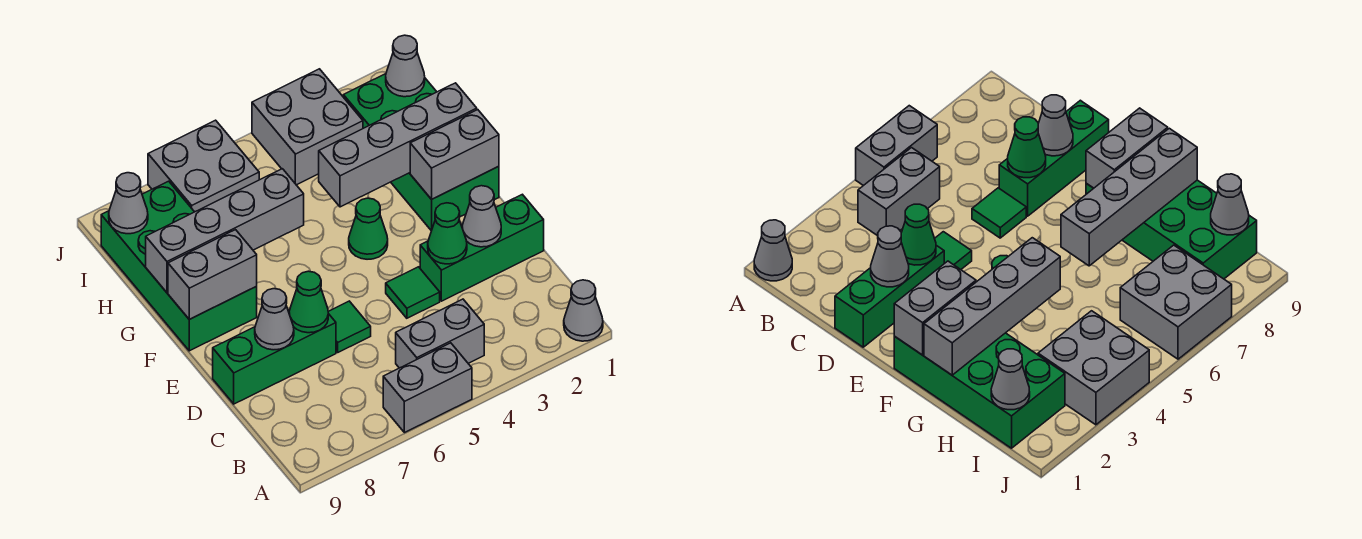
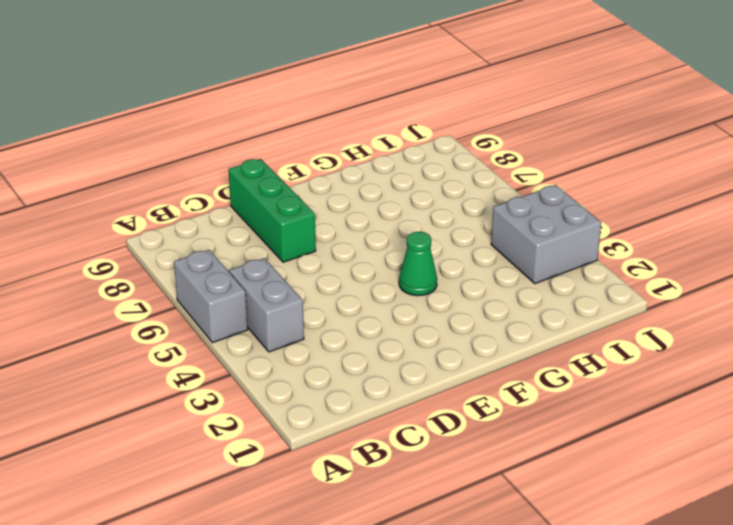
none -> grey cone A1 level 1
none -> green brick D1:D3 level 1
none -> green tile D4 level 1

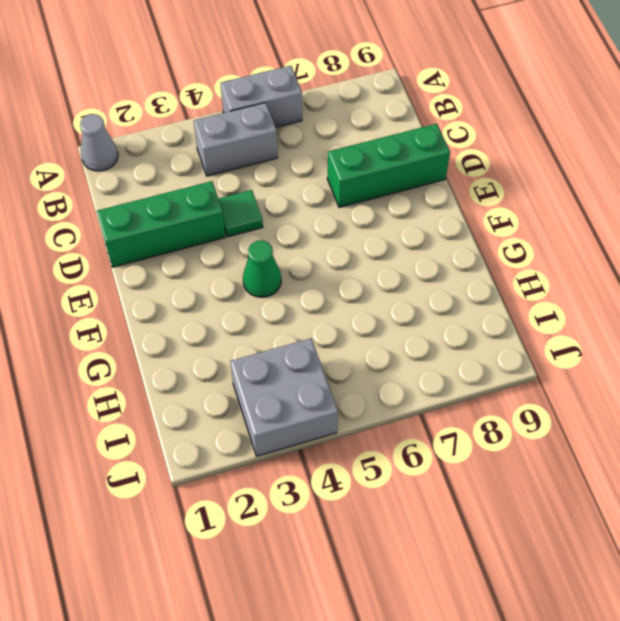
none -> green tile D6 level 1
none -> green brick F1:I2 level 1
none -> green brick F8:I9 level 1

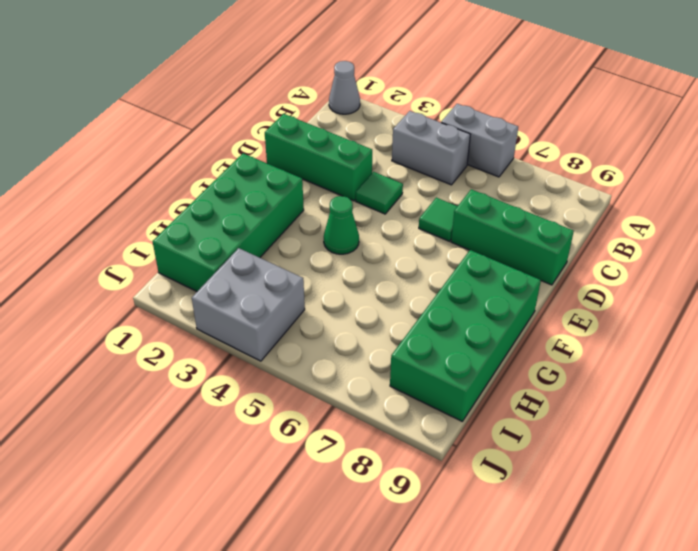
none -> grey brick I6:J7 level 1
none -> grey cone D2 level 2
none -> green cone D3 level 2

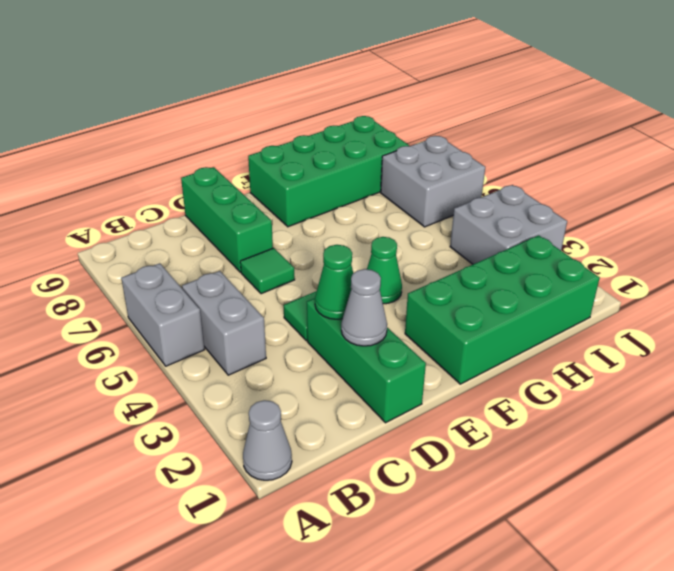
none -> green cone D7 level 2
none -> grey cone D8 level 2
none -> grey brick F1:F2 level 2

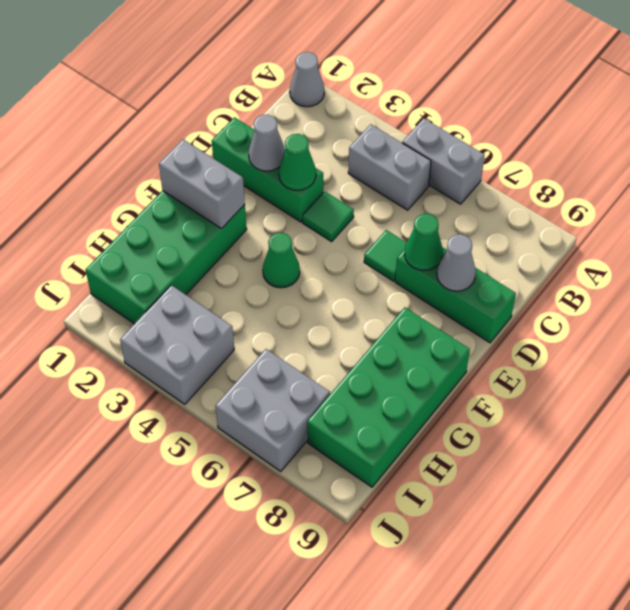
none -> grey brick F8:F9 level 2
none -> grey brick G1:G4 level 2
none -> grey brick G6:G9 level 2

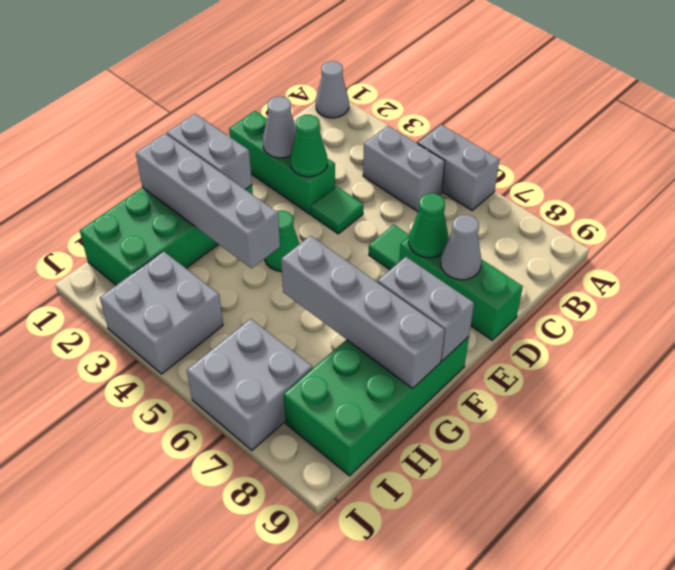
none -> grey cone I1 level 2
none -> grey cone I9 level 2

